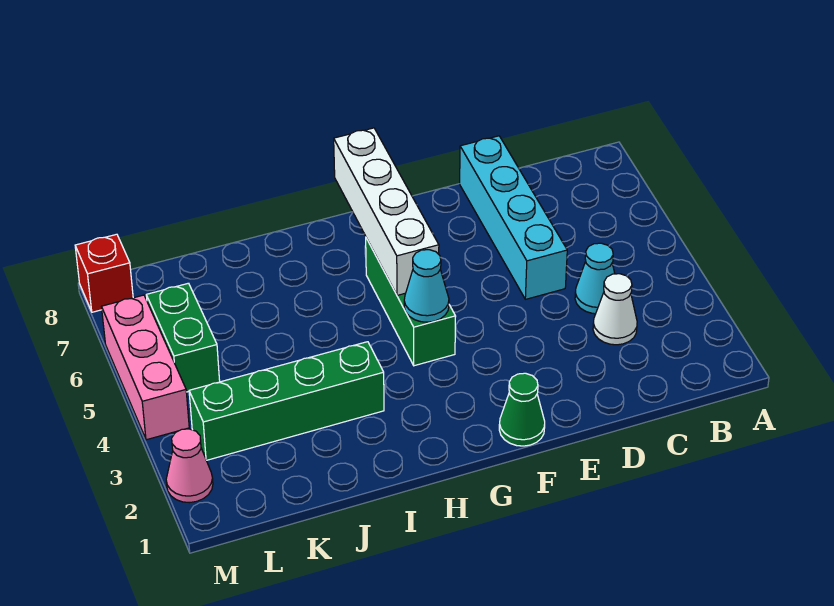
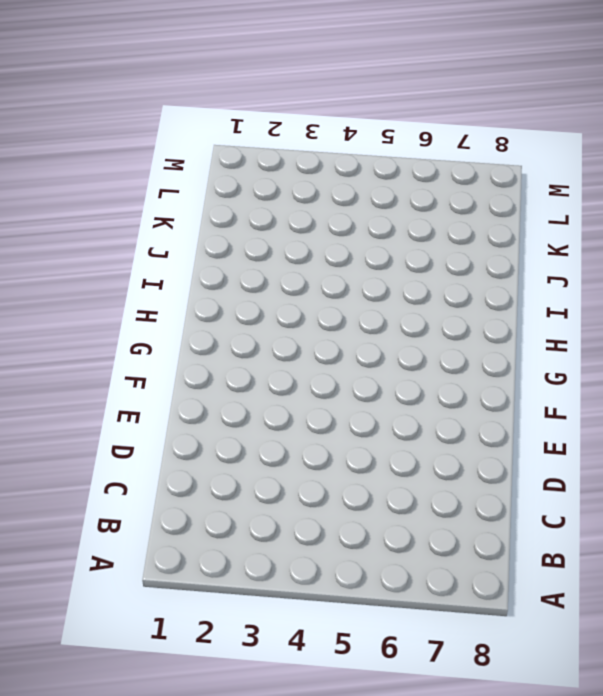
none -> white cone C3 level 1
none -> cyan cone C4 level 1
none -> cyan brick D5:D8 level 1

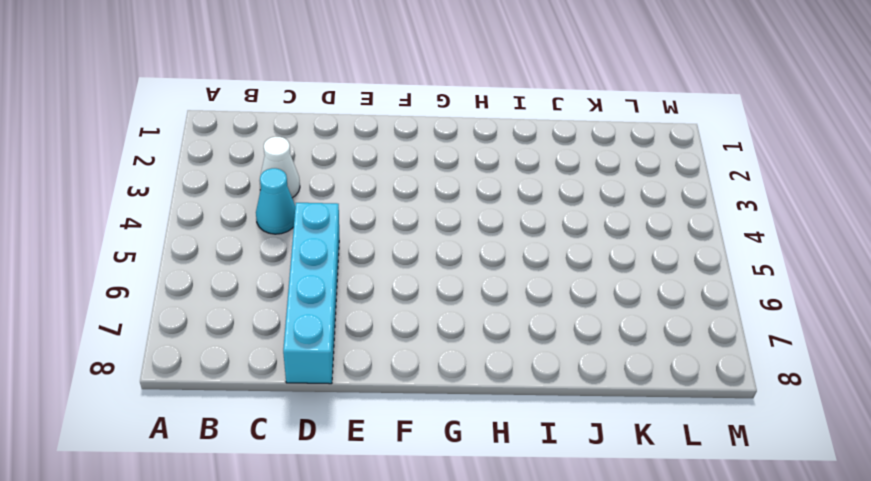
none -> green cone F1 level 1
none -> green brick G4:G6 level 1
none -> green brick I3:L3 level 1

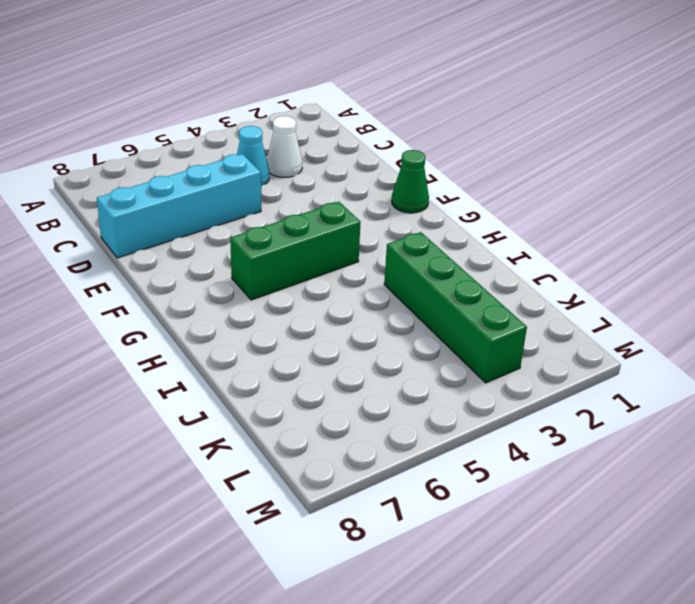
none -> green brick L5:L6 level 1
none -> pink cone M2 level 1
none -> pink brick M4:M6 level 1

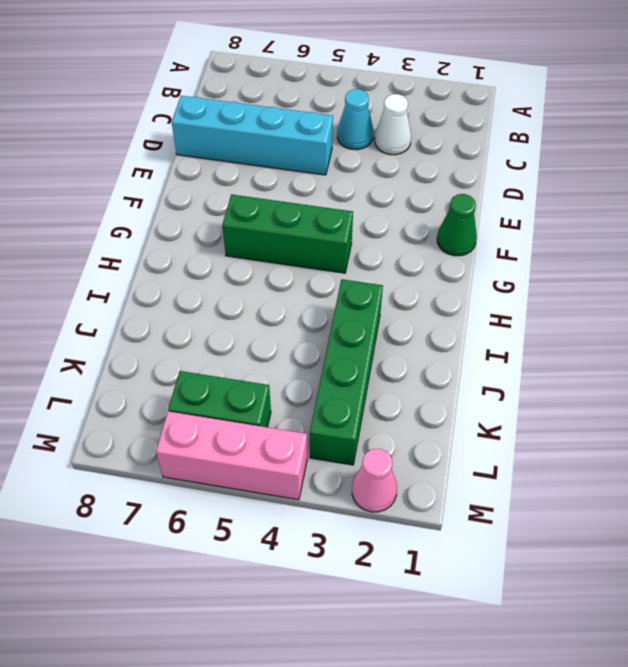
none -> red brick M8 level 1
none -> cyan cone G4 level 2
none -> white brick G5:G8 level 2

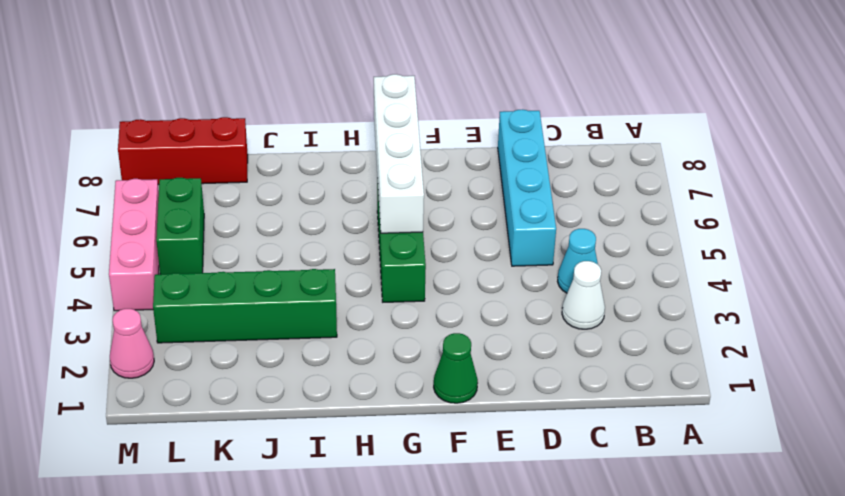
red brick K8:M8 level 1 -> red brick M8 level 1
none -> cyan cone G4 level 2

